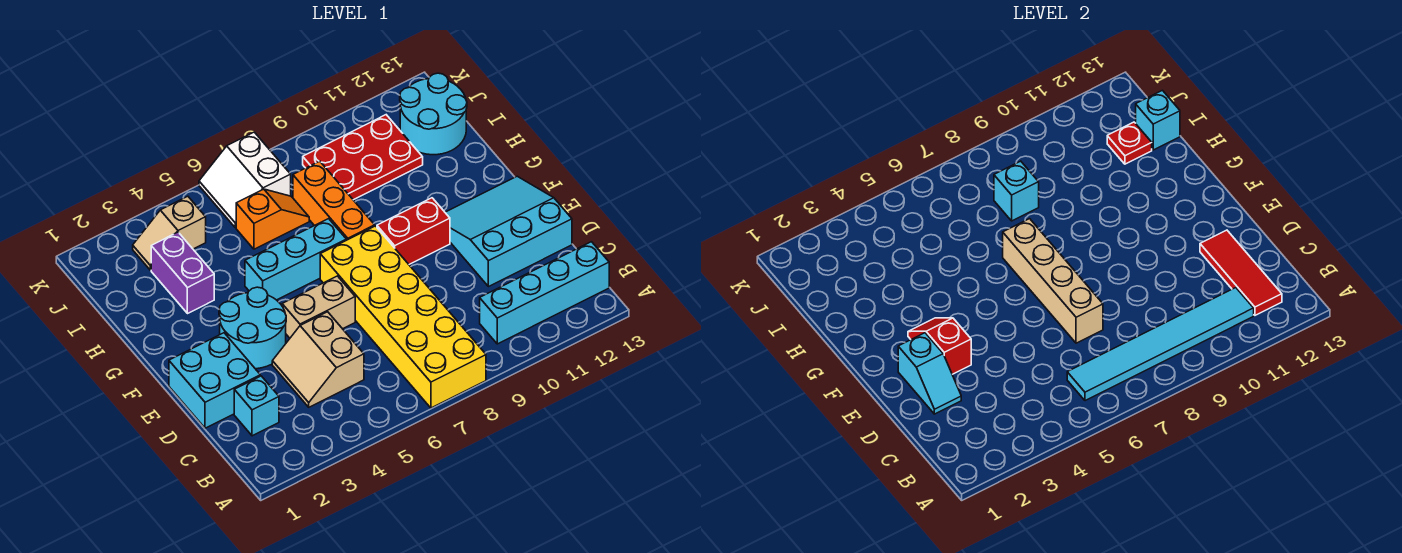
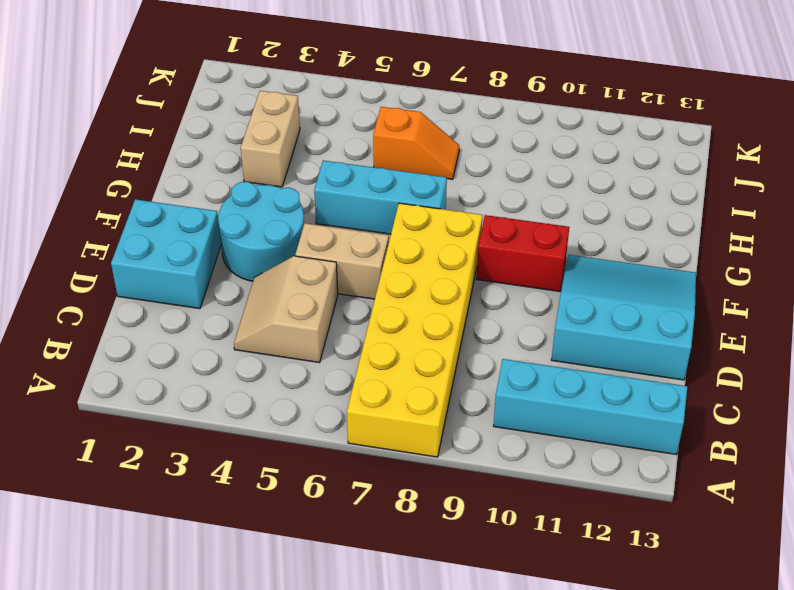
tan brick H3:I3 level 1 -> purple brick H3:I3 level 1
none -> cyan brick C2 level 1
none -> orange brick G8:I8 level 1
none -> red plate I9:J11 level 1

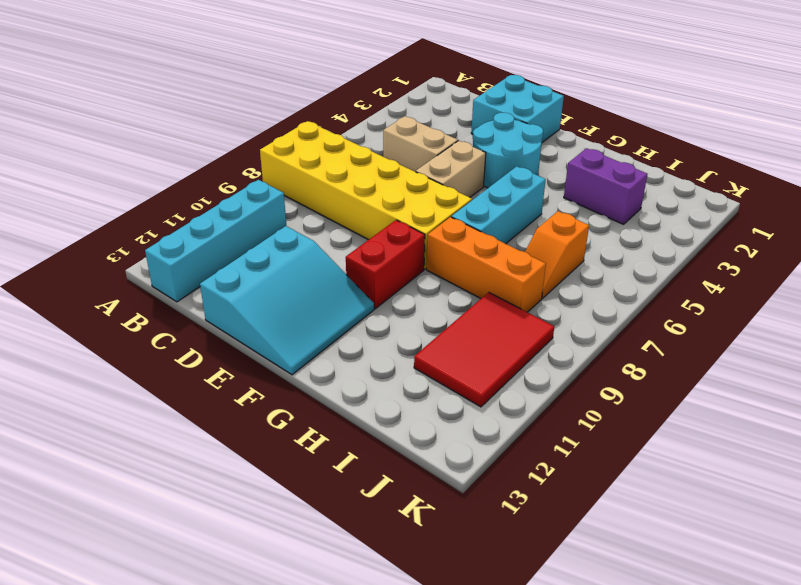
red tile I9:J11 level 1 -> red plate I9:J11 level 1
none -> cyan brick C2 level 1
none -> cyan round brick I12:J13 level 1
none -> tan slope J3:J4 level 1 top 4

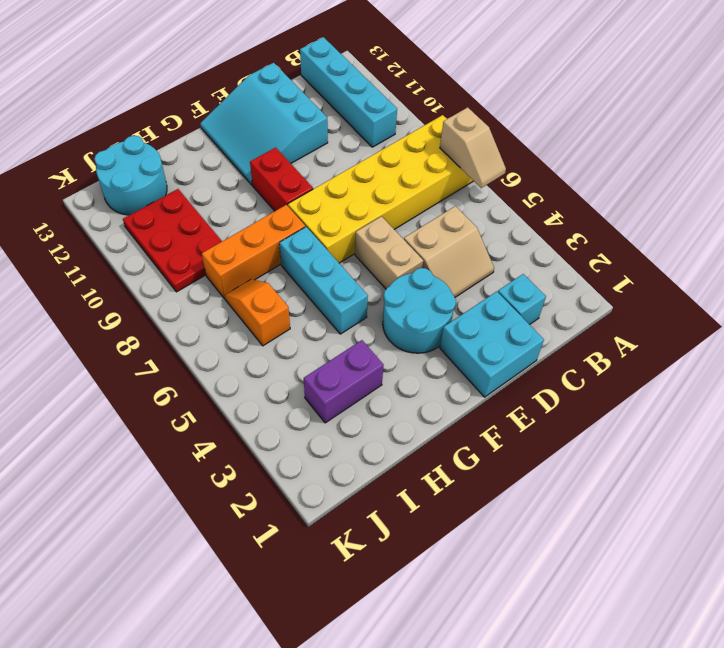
tan slope A6:A7 level 2 top 7 -> tan slope J3:J4 level 1 top 4
none -> white slope J6:K7 level 1 top 7
none -> cyan tile B6:B11 level 2
none -> red tile B12:D12 level 2

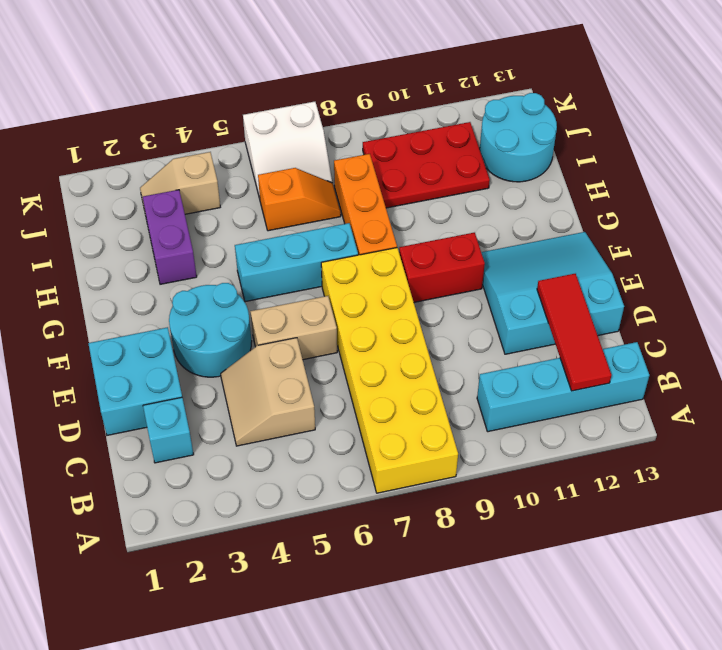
white slope J6:K7 level 1 top K -> white slope J6:K7 level 1 top 7
none -> cyan tile B6:B11 level 2
none -> cyan slope D2:E2 level 2 top E
none -> tan brick D7:G7 level 2

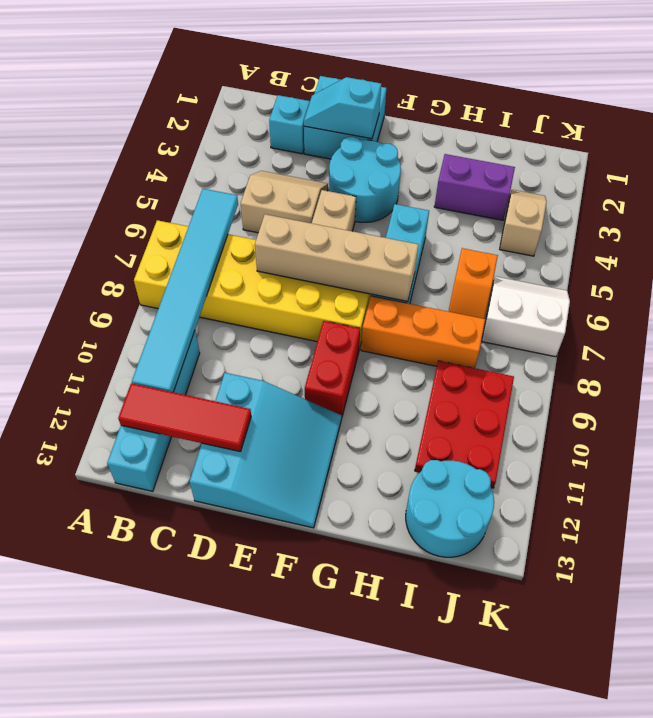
none -> red slope E3:F3 level 2 top E
none -> cyan brick I8 level 2
none -> red plate I12 level 2

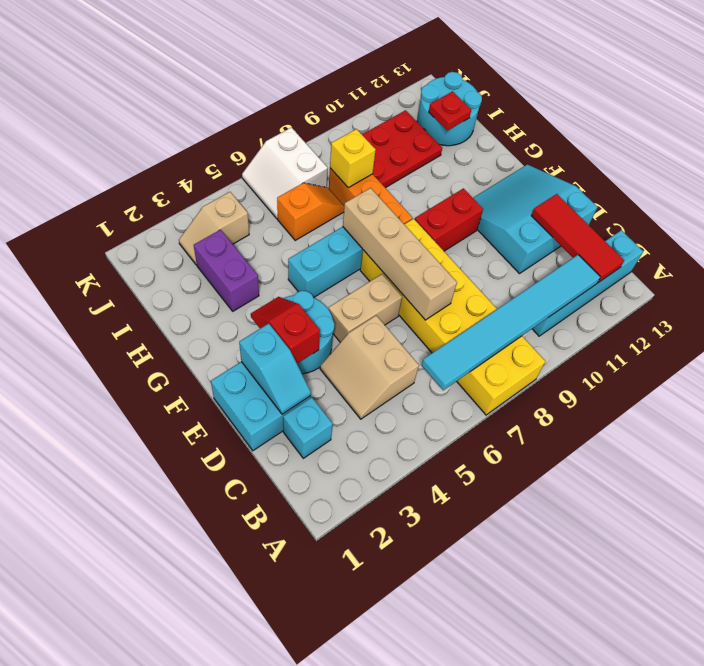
yellow brick I8 level 2 -> cyan brick I8 level 2
none -> cyan brick I13 level 2

